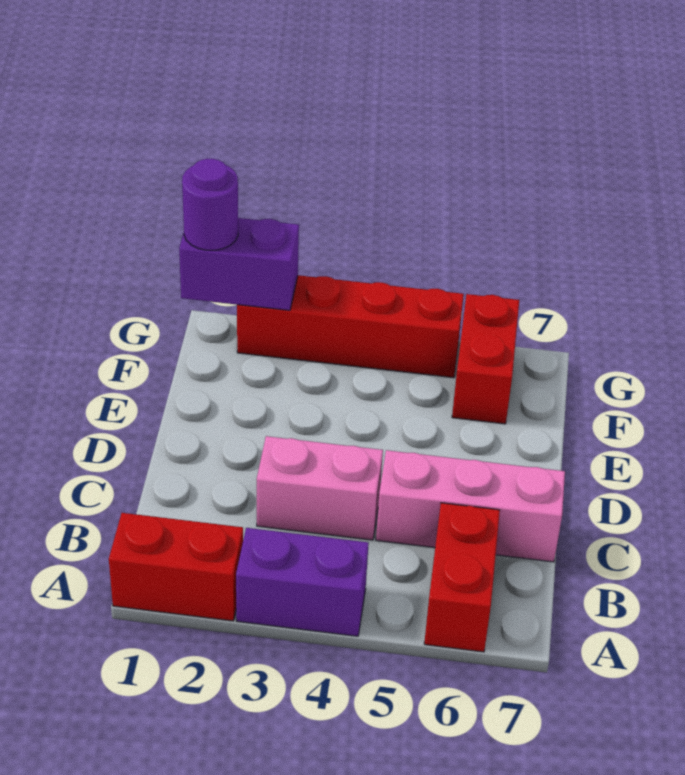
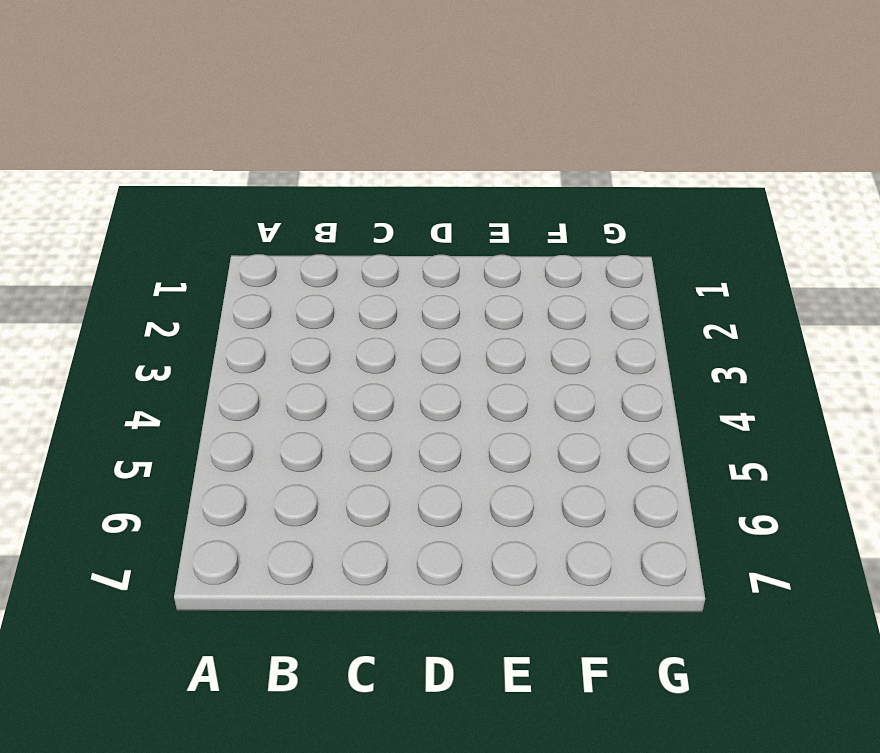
none -> red brick A1:A2 level 1
none -> purple brick A3:A4 level 1

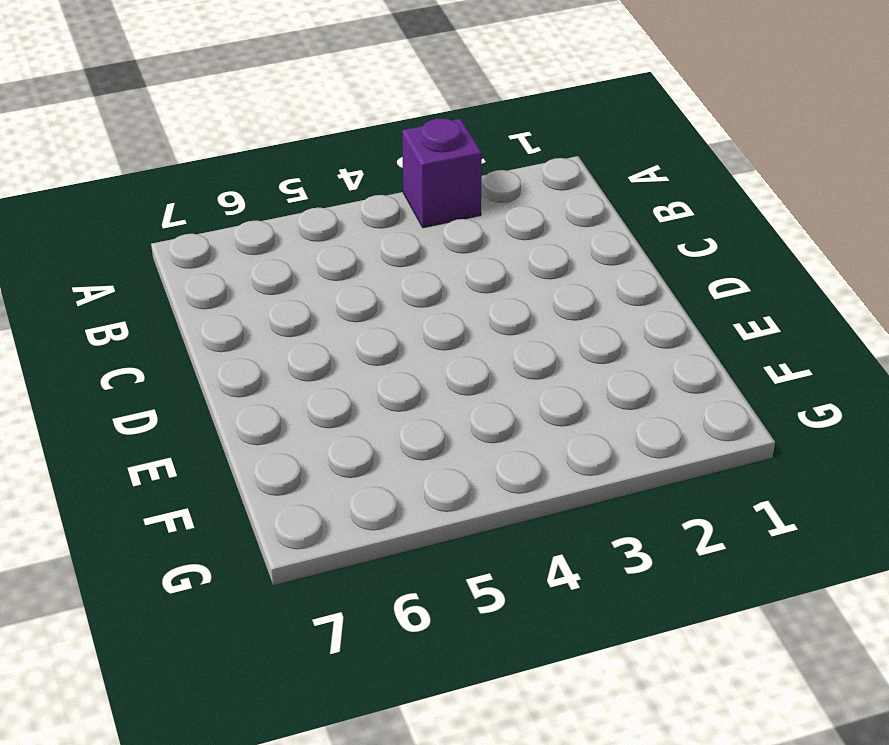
purple brick A3 level 1 -> purple brick A3:A4 level 1
none -> red brick A1:A2 level 1
none -> red brick A6:B6 level 1

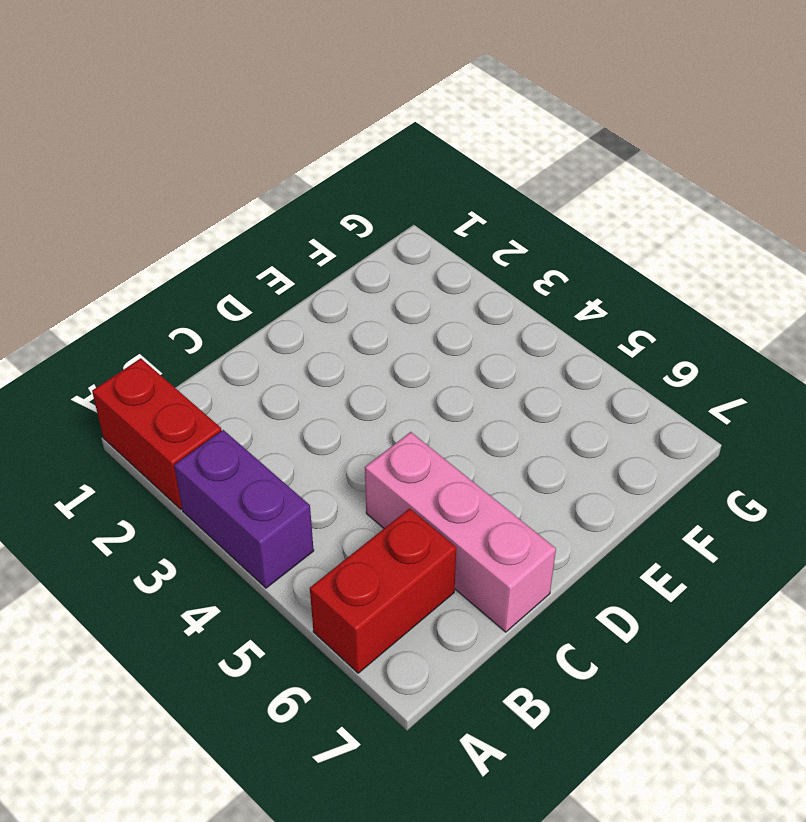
none -> pink brick C3:C4 level 1
none -> red brick F6:G6 level 1

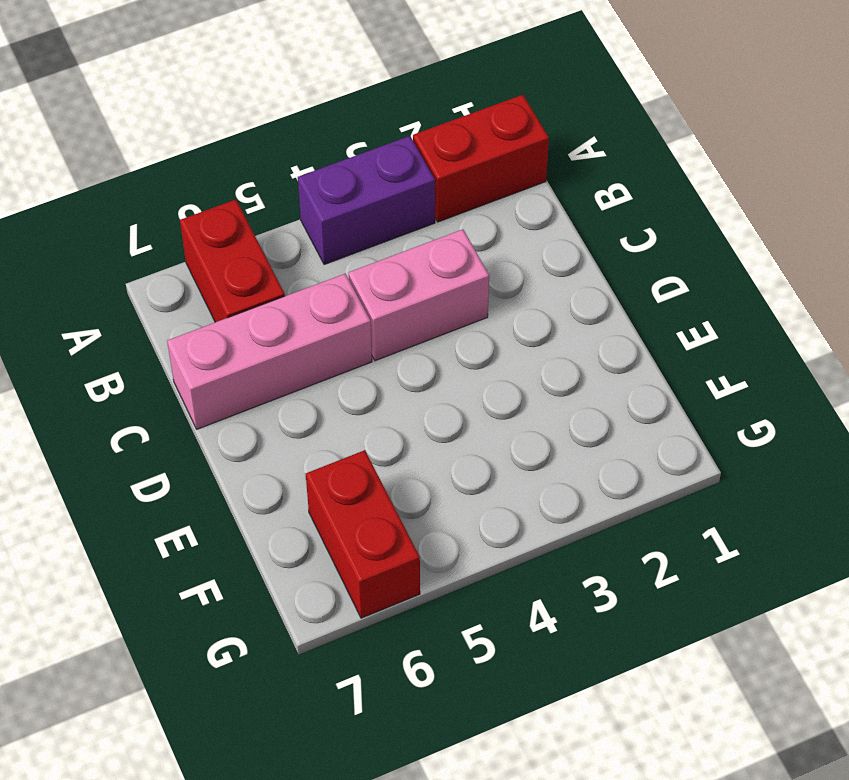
none -> red brick G2:G5 level 1
none -> purple brick G1:G2 level 2

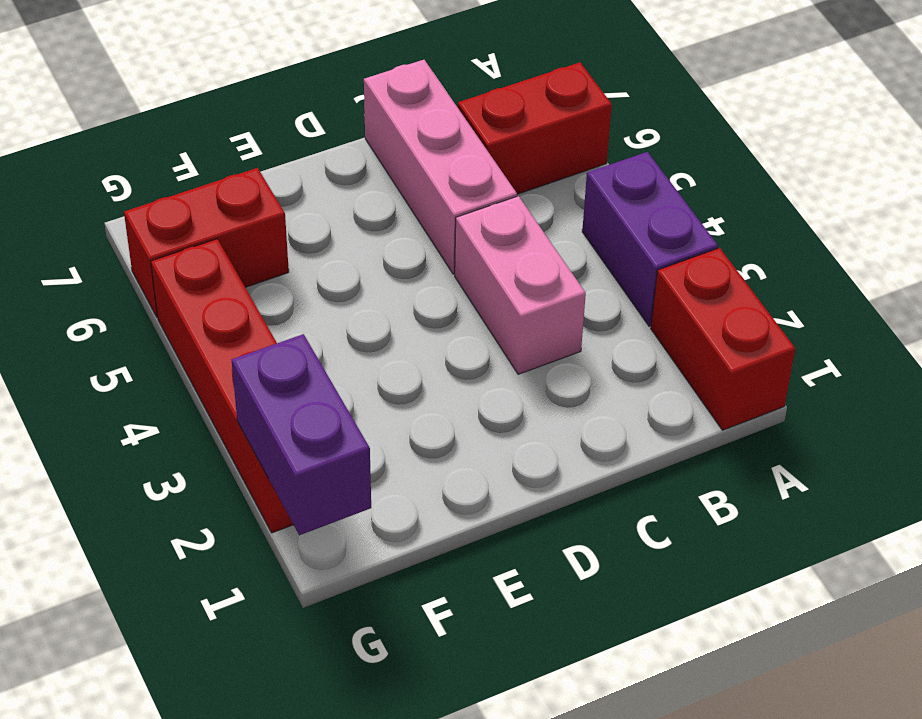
none -> purple round brick G1 level 3

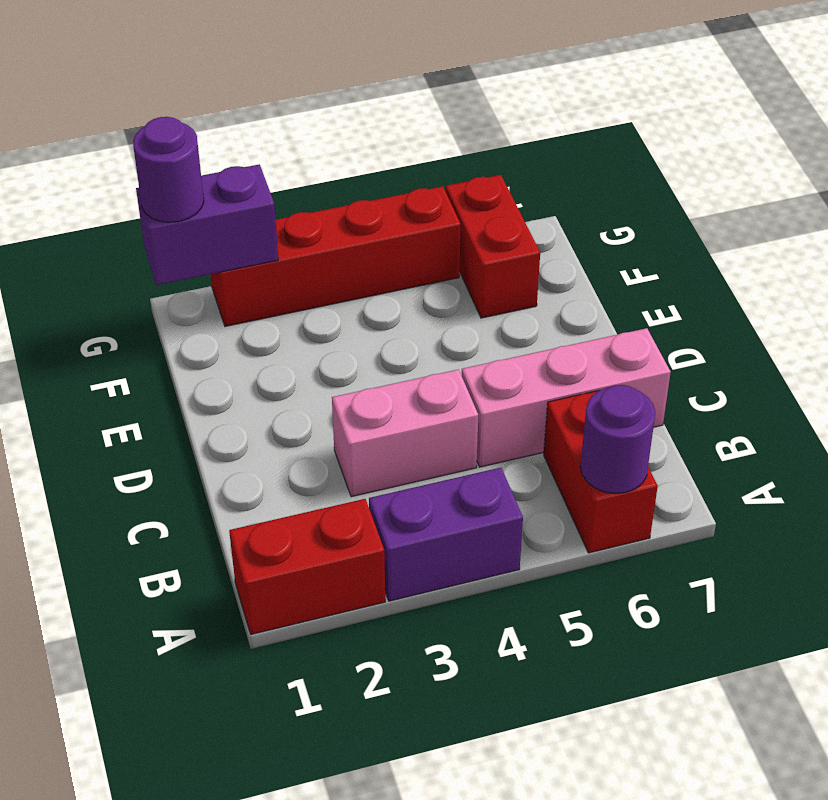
purple round brick A6 level 2 -> none

